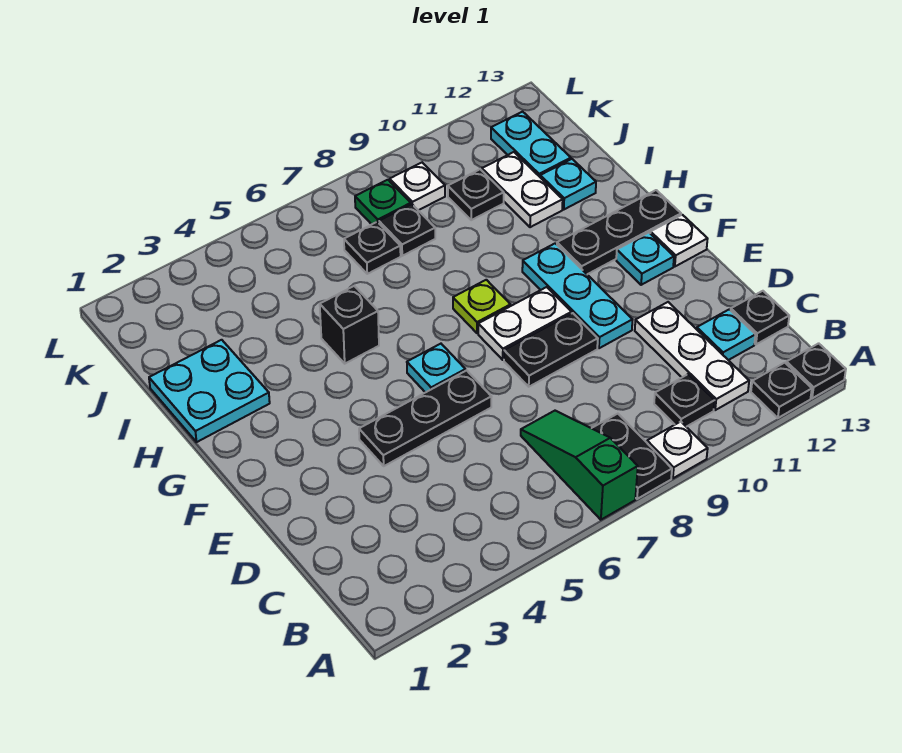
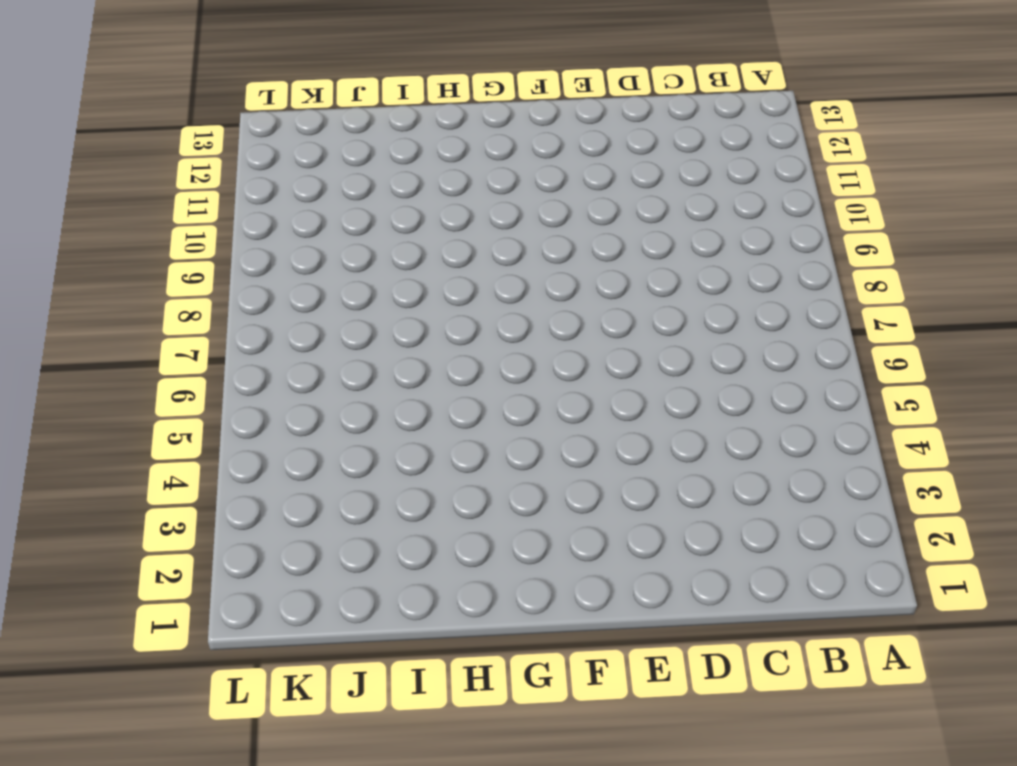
none -> green slope A7:C7 level 1 top A
none -> black plate A8:B8 level 1
none -> white plate A9 level 1

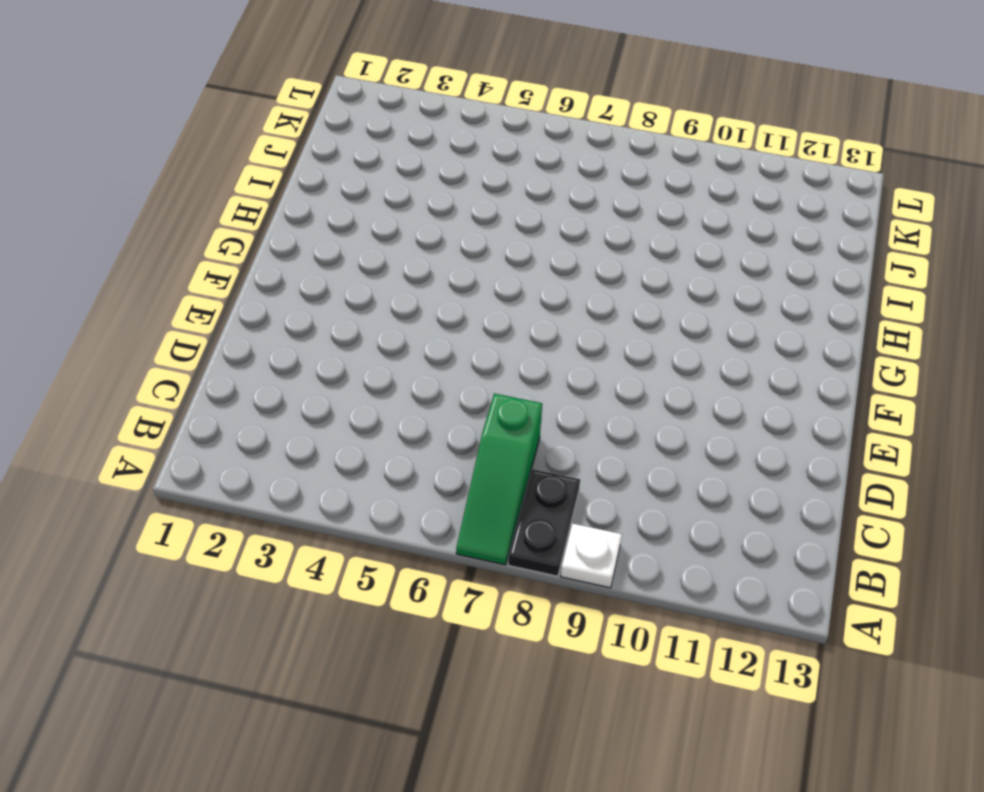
green slope A7:C7 level 1 top C -> green slope A7:C7 level 1 top A
none -> black plate A12 level 1
none -> black plate A13 level 1
none -> black plate B10 level 1

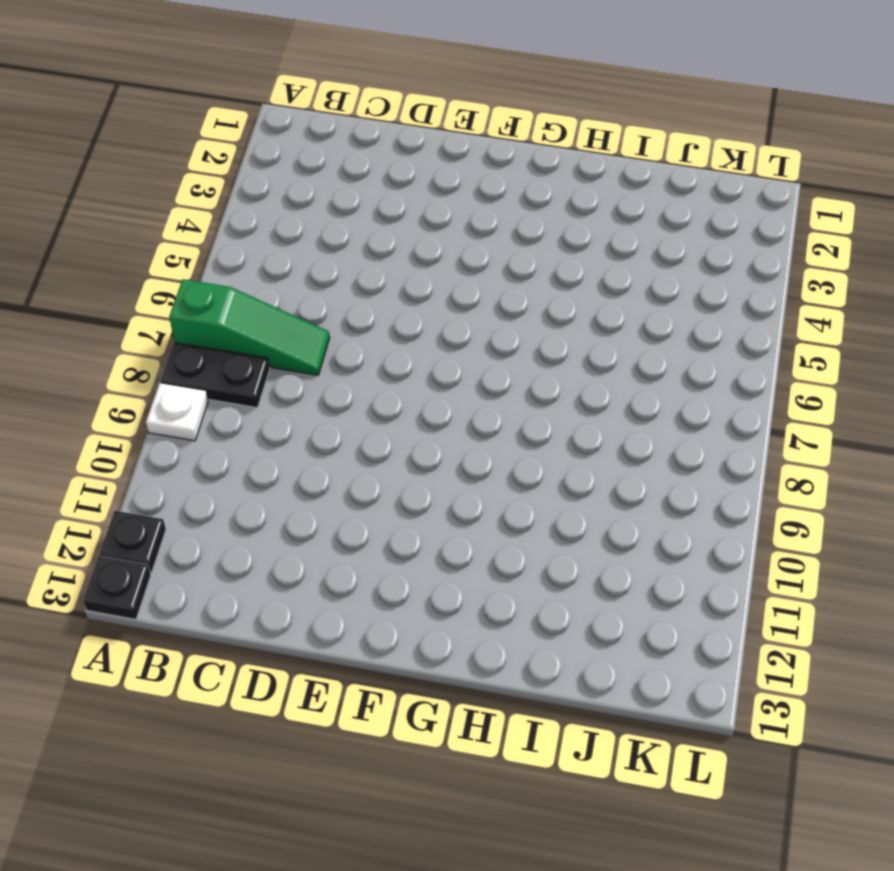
none -> black plate B10 level 1
none -> white plate B11:D11 level 1
none -> cyan plate C12 level 1

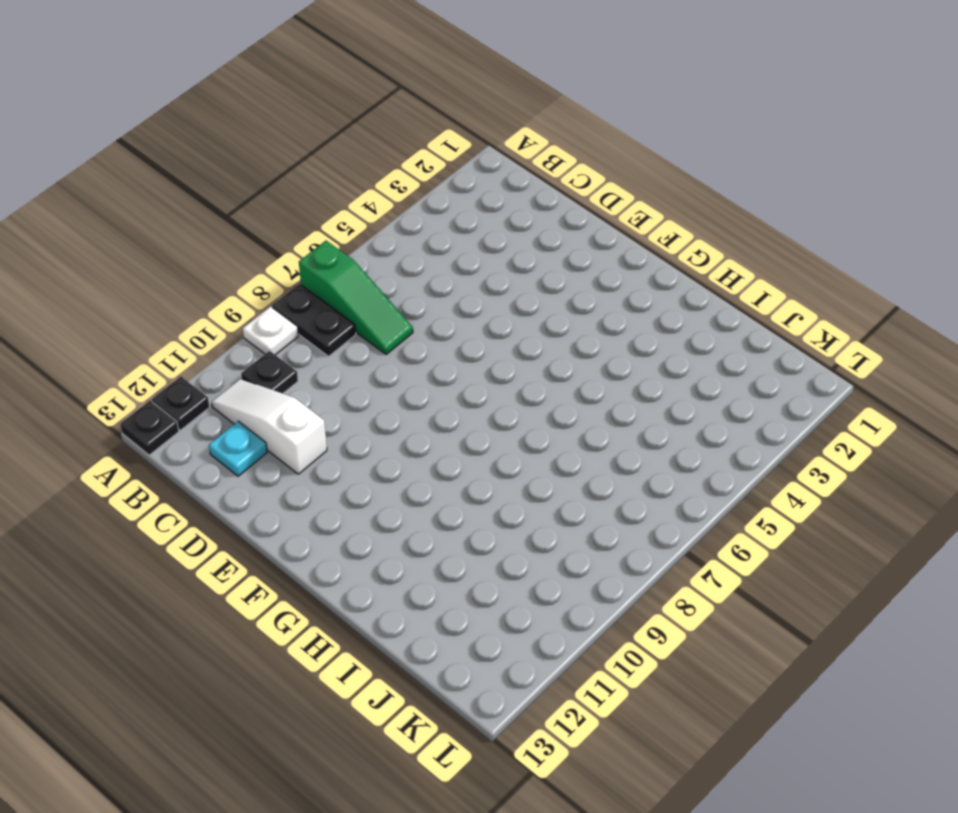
white slope B11:D11 level 1 top D -> white plate B11:D11 level 1
none -> black plate C13 level 1
none -> black plate E4:E6 level 1
none -> black plate E8:E9 level 1

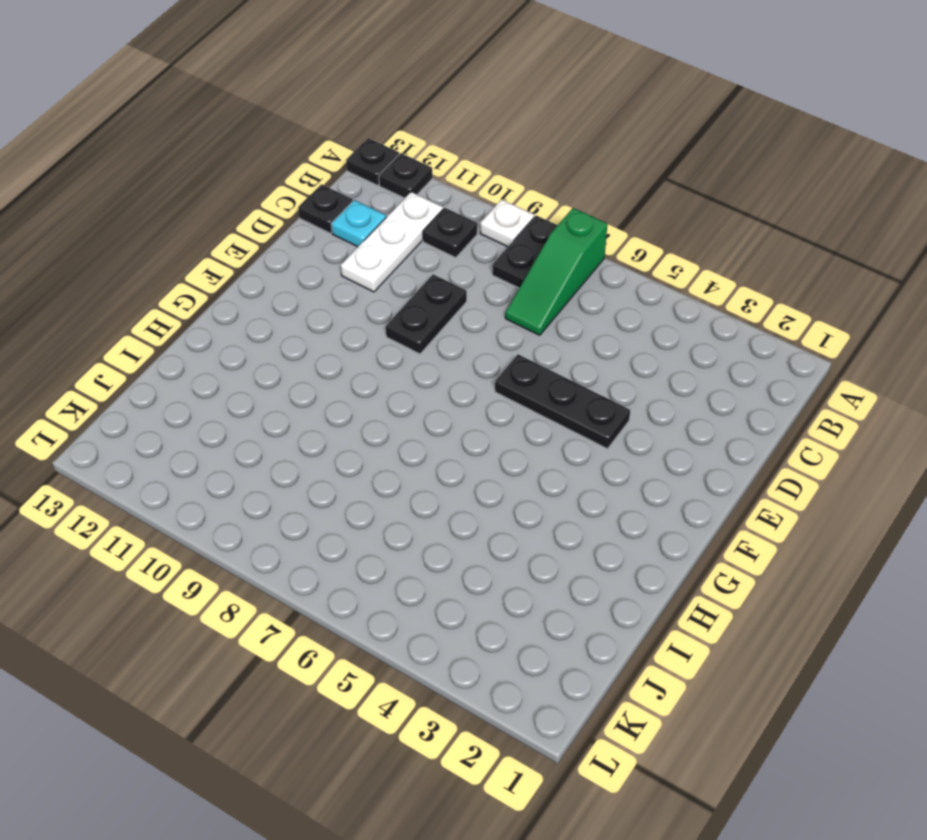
black plate D9:E9 level 1 -> black plate E8:E9 level 1
none -> cyan plate E10:G10 level 1
none -> cyan plate F6 level 1
none -> white plate F8:F9 level 1

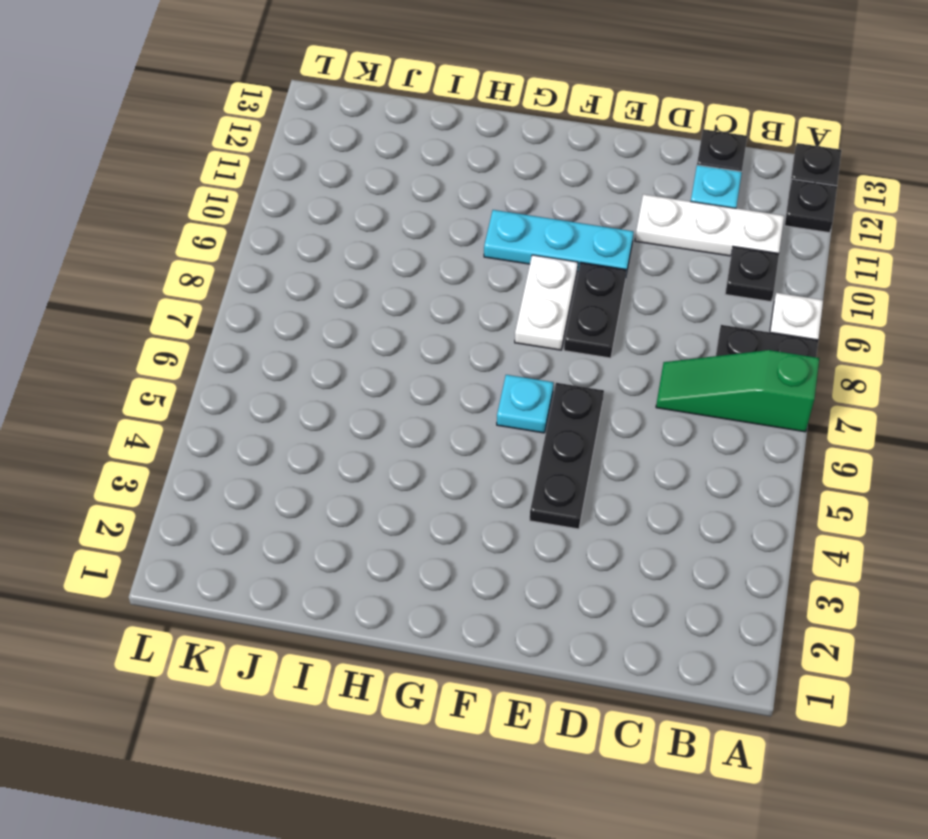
none -> cyan plate F12 level 1
none -> white plate F13 level 1
none -> lime plate G8 level 1

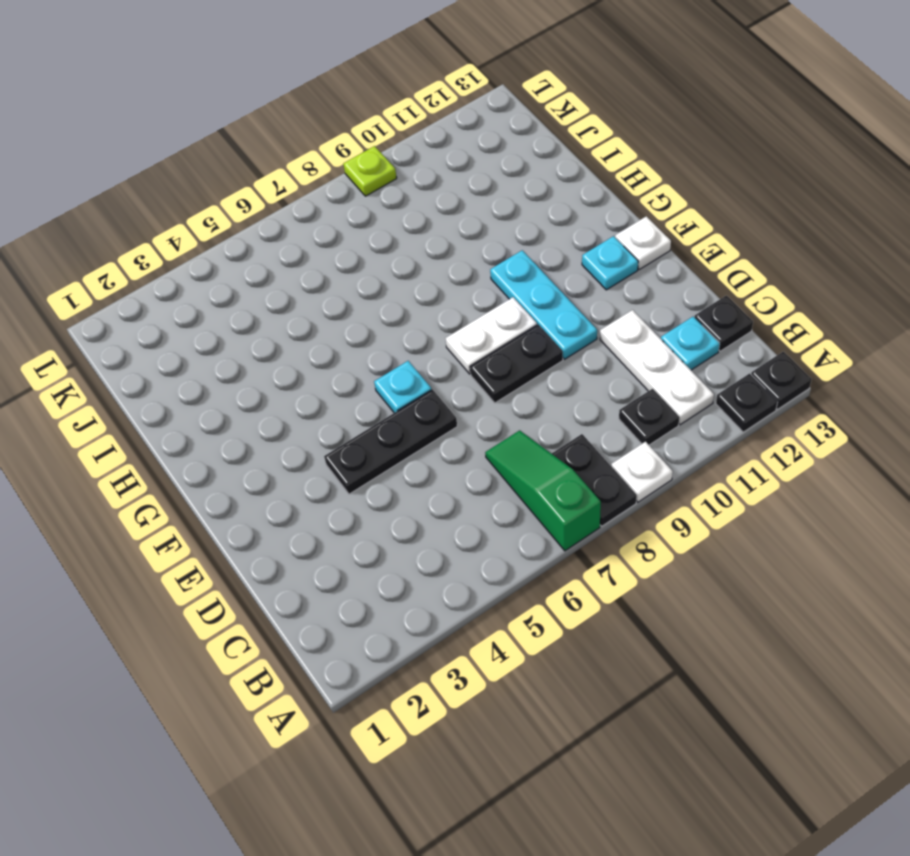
lime plate L9 level 1 -> lime plate G8 level 1
none -> black plate G11:G13 level 1
none -> cyan plate H1:I2 level 1
none -> black brick H5 level 1

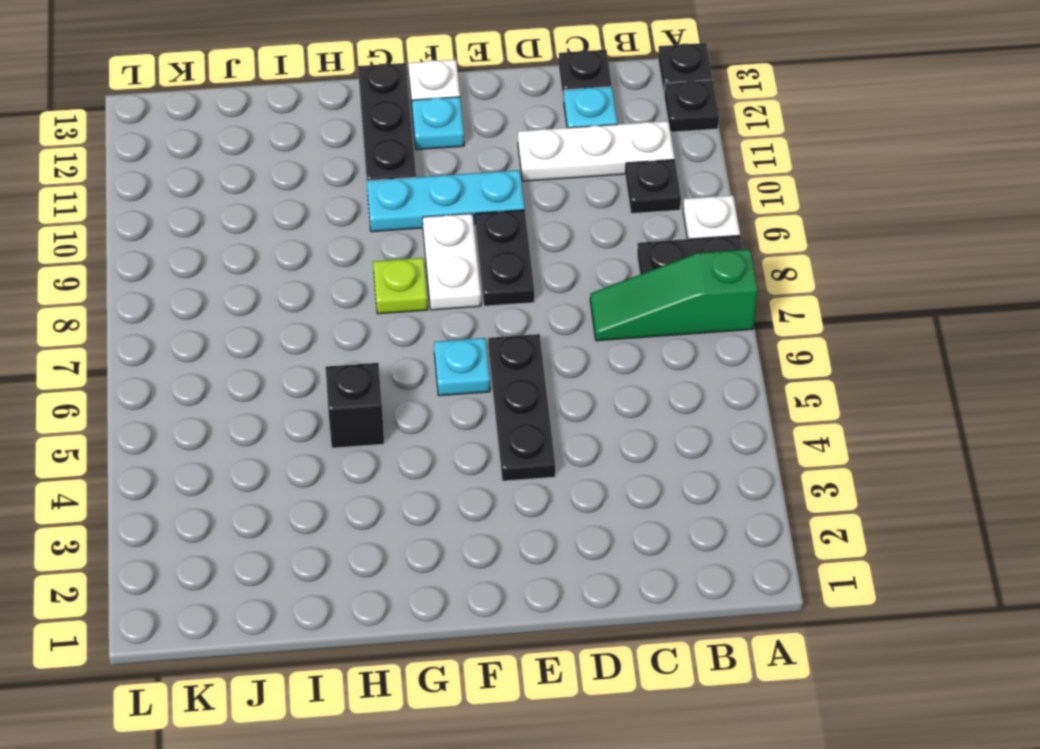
none -> cyan plate H1:I2 level 1
none -> white plate I11:J11 level 1
none -> cyan plate I12 level 1

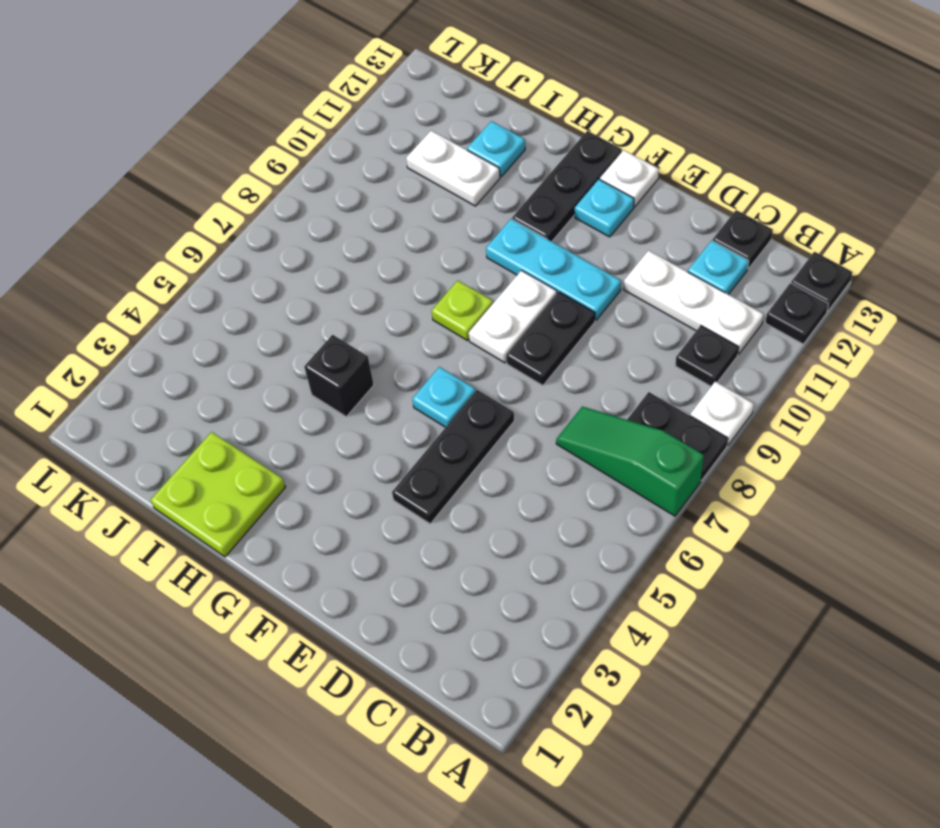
lime plate H1:I2 level 1 -> cyan plate H1:I2 level 1
none -> black plate J7 level 1
none -> black plate J8 level 1
none -> black plate J10 level 1

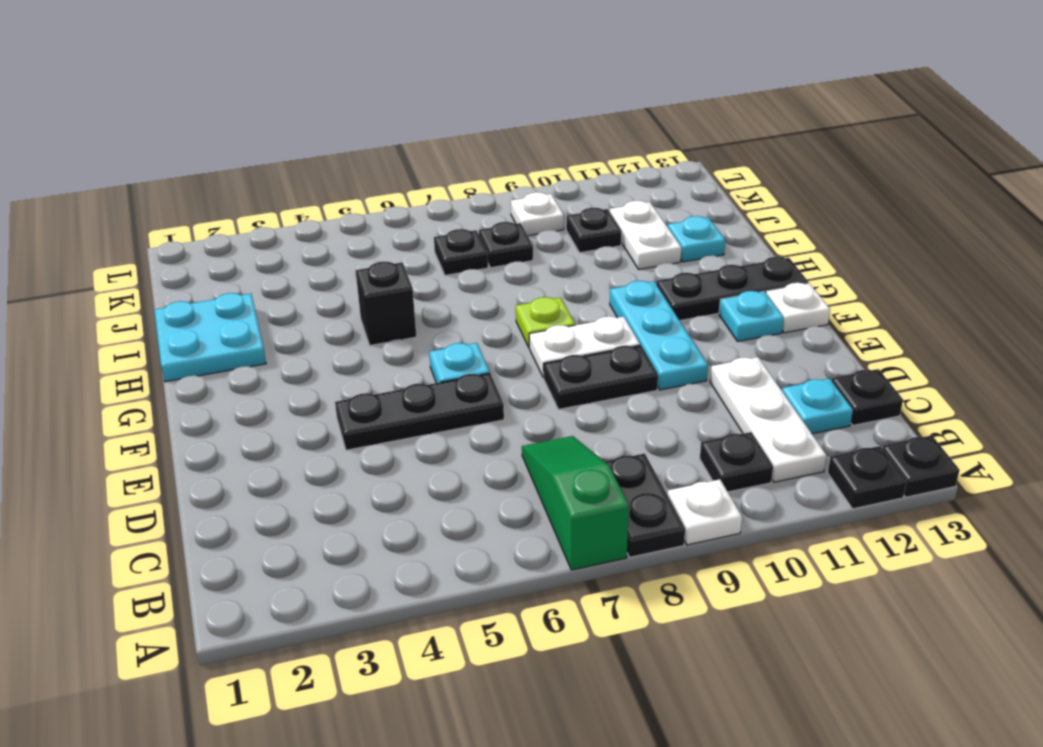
none -> cyan plate J12:K12 level 1
none -> green plate K8 level 1

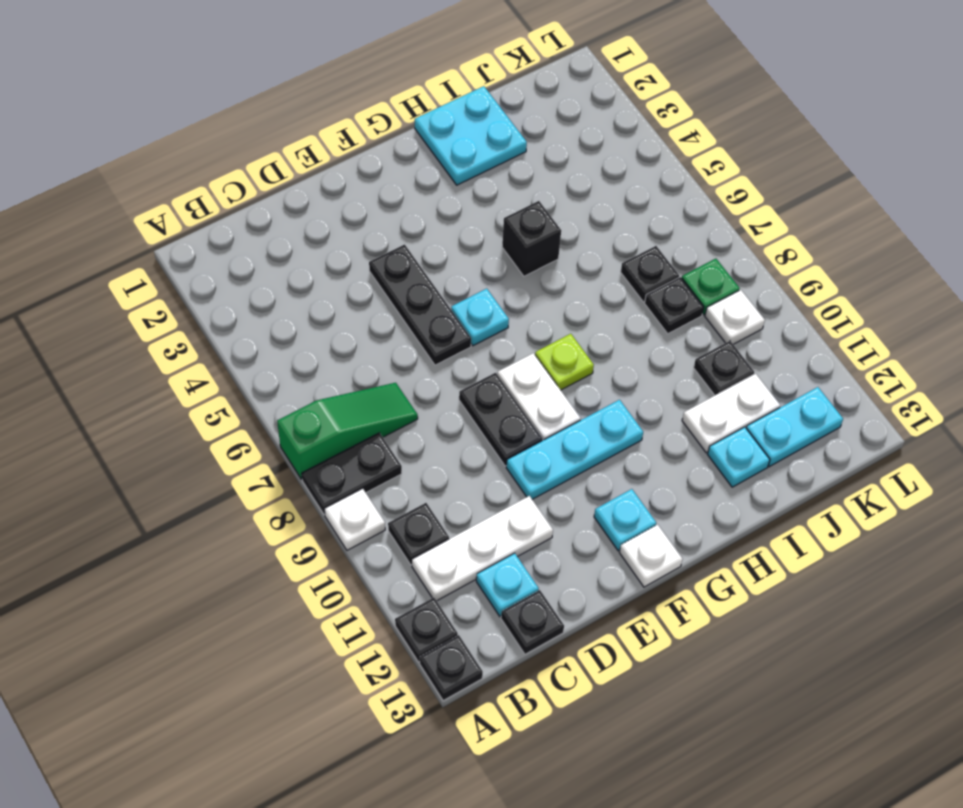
none -> black plate G11:G13 level 1

